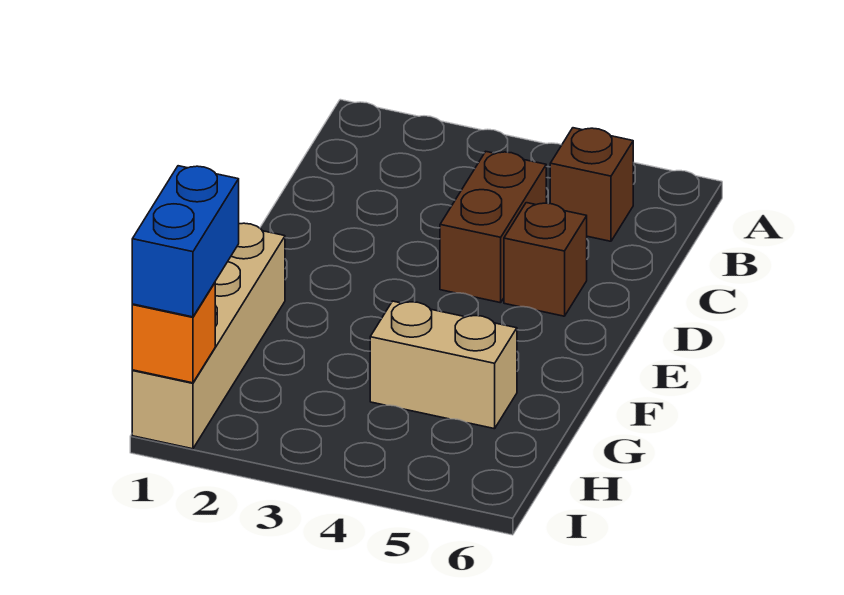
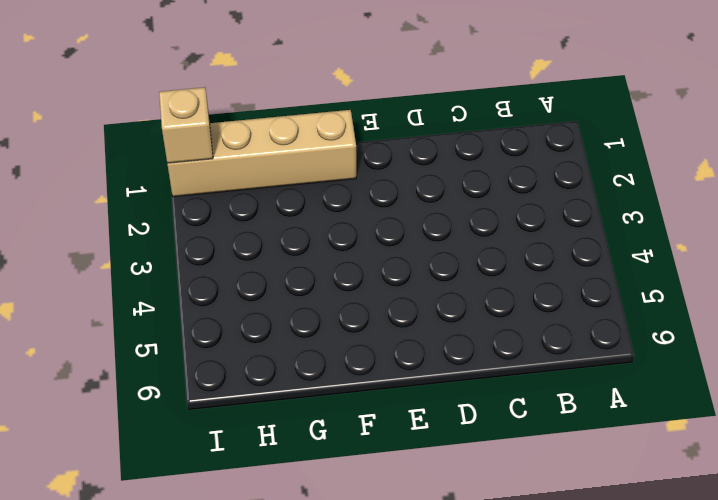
tan brick I1 level 2 -> orange brick I1 level 2
none -> brown brick B5 level 1
none -> brown brick C4:D4 level 1

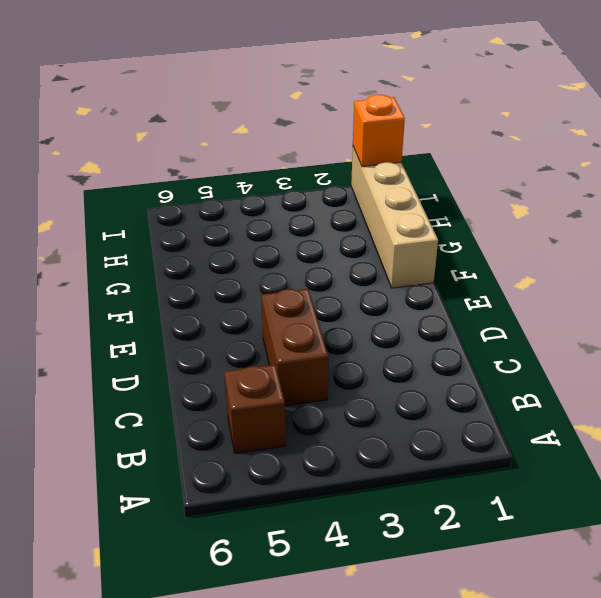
none -> brown brick D5 level 1
none -> tan brick G4:G5 level 1

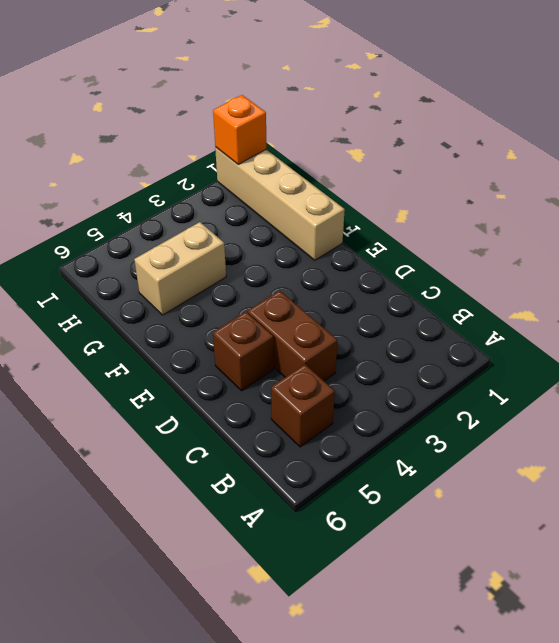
none -> blue brick H1:I1 level 3

